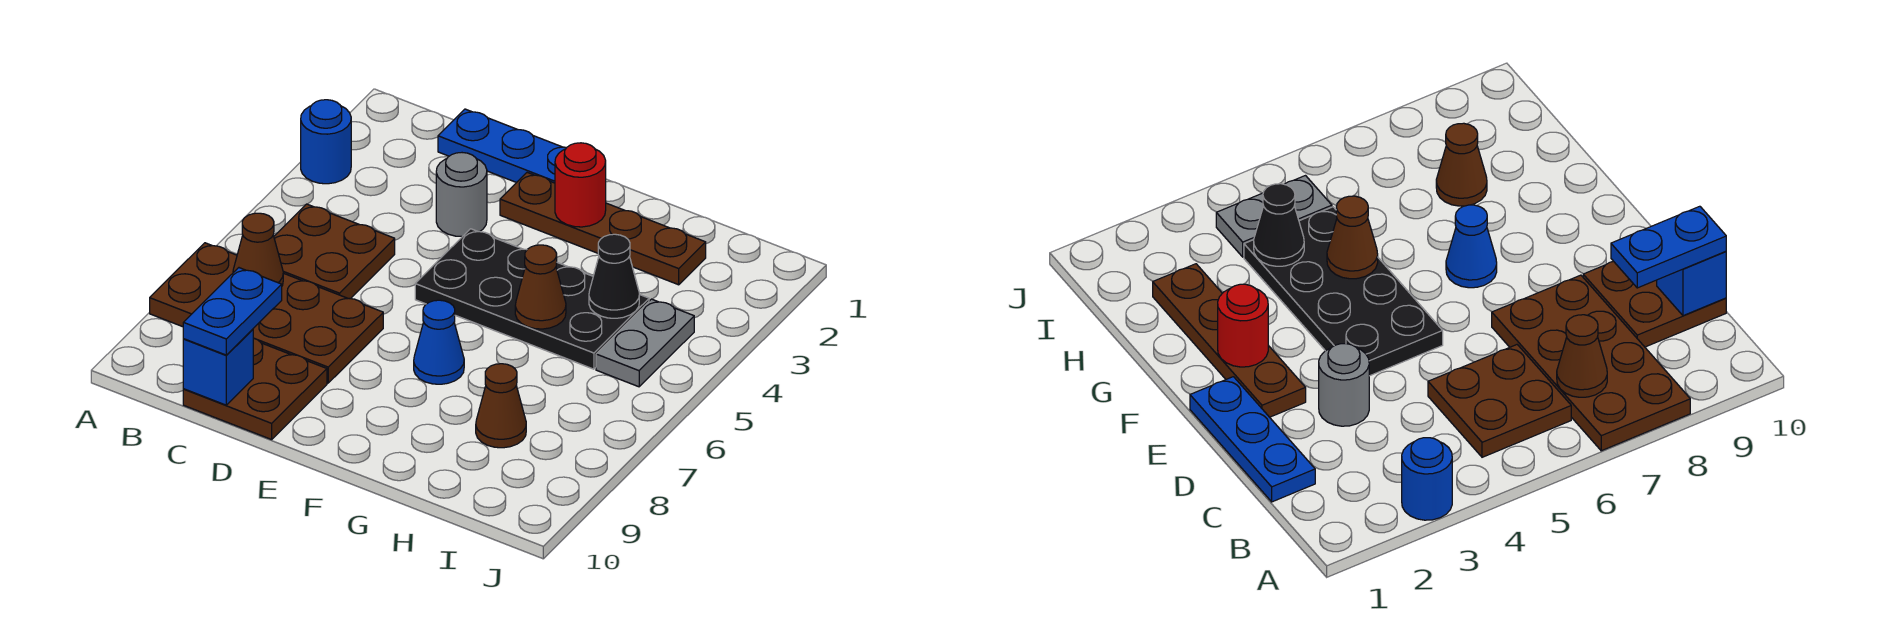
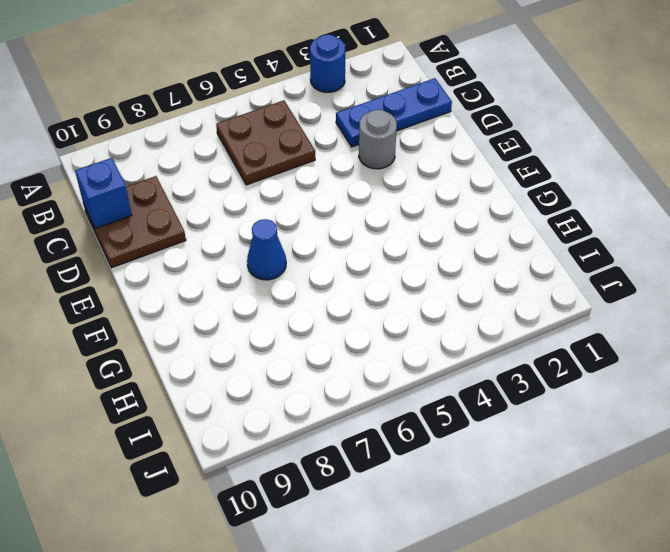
blue plate C1:C3 level 1 -> blue plate C1:E1 level 1
none -> brown plate A7:D8 level 1
none -> brown plate E2:H2 level 1
none -> black plate E4:H5 level 1

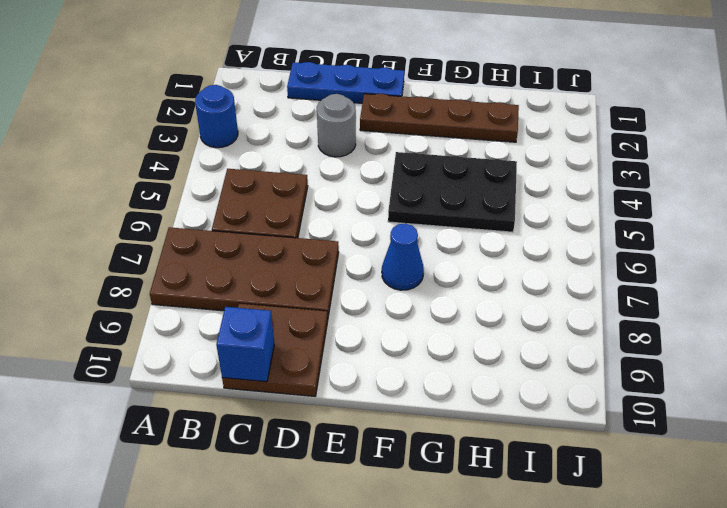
black plate F4:H5 level 1 -> black plate E4:H5 level 1
none -> brown cone H8 level 1
none -> grey plate I4:I5 level 1
none -> brown cone B7 level 2

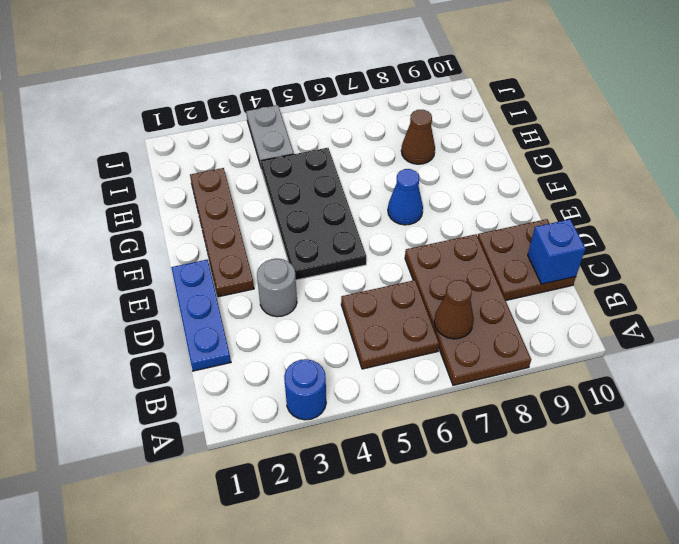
grey plate I4:J4 level 1 -> grey plate I4:I5 level 1
none -> red round brick F2 level 2
none -> brown cone G5 level 2
none -> black cone H4 level 2

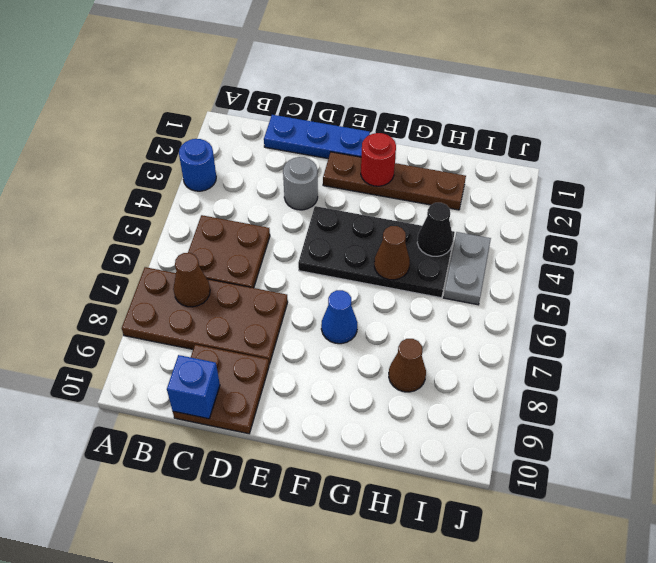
none -> blue plate C9:C10 level 3

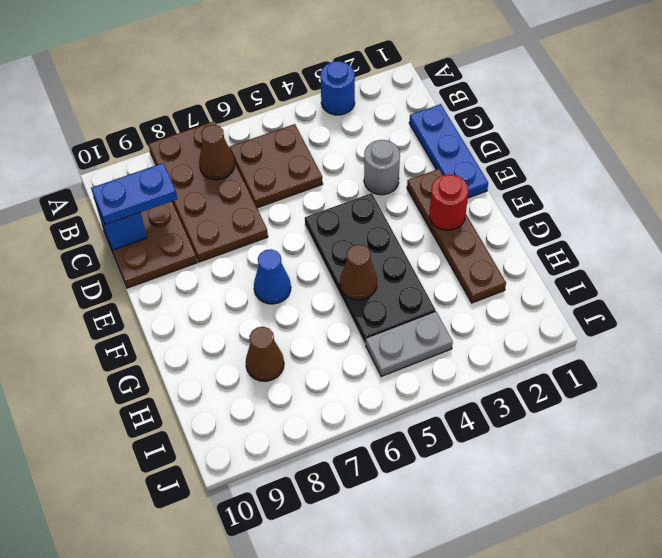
none -> black cone H4 level 2

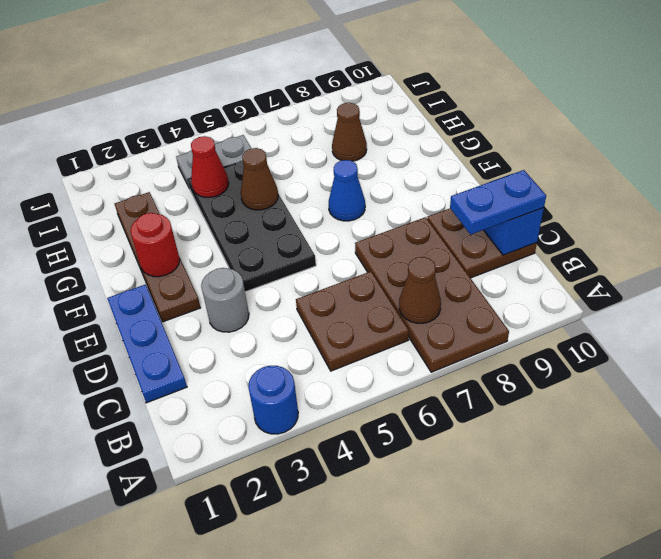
red cone H4 level 2 -> black cone H4 level 2

